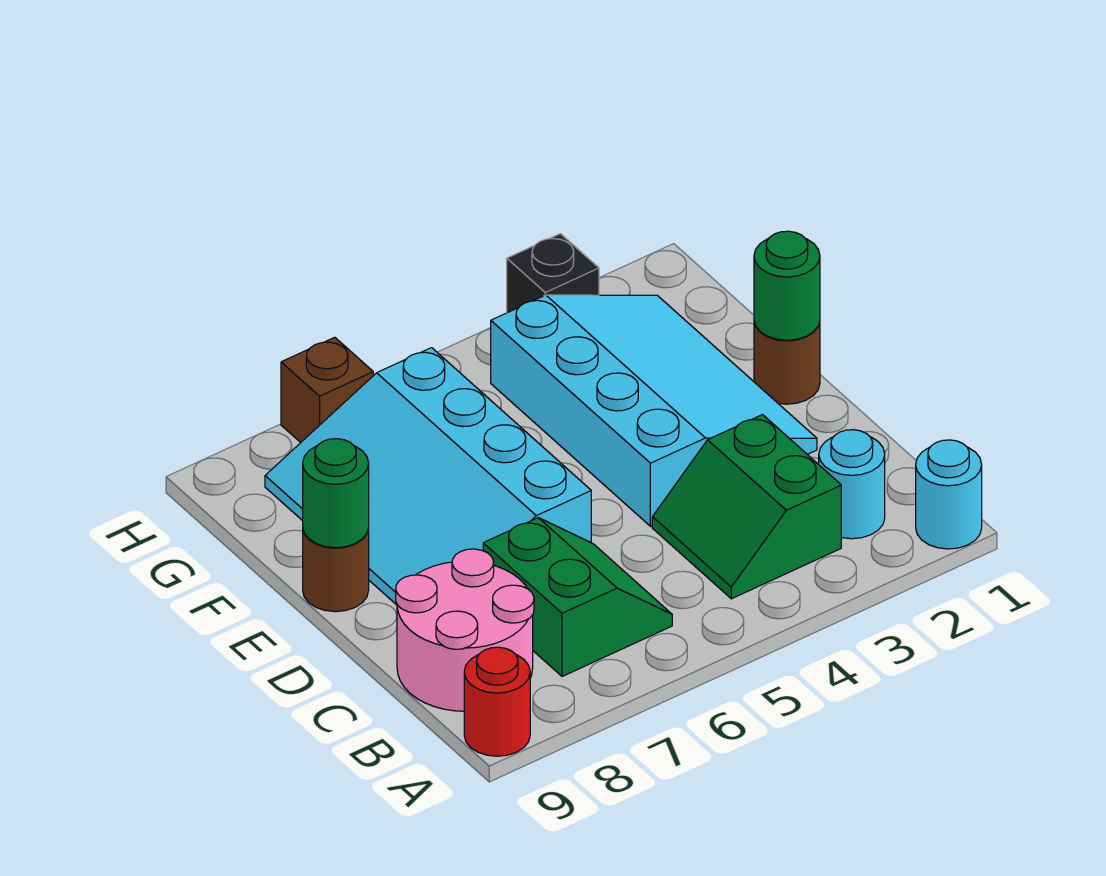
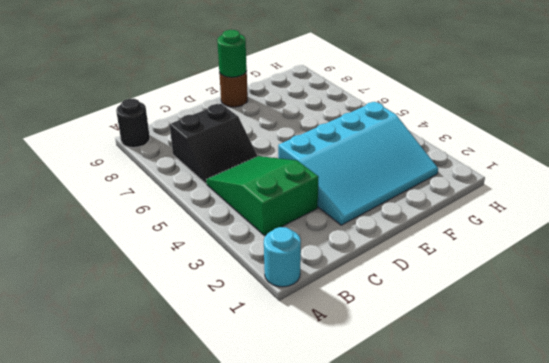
black round brick A9 level 1 -> red round brick A9 level 1
green slope B3:C5 level 1 top 3 -> green slope B3:C4 level 1 top 3
black slope B6:C7 level 1 top 7 -> green slope B6:C7 level 1 top 7
none -> cyan round brick B2 level 1
none -> pink round brick B8:C9 level 1
none -> cyan slope D6:G8 level 1 top 6

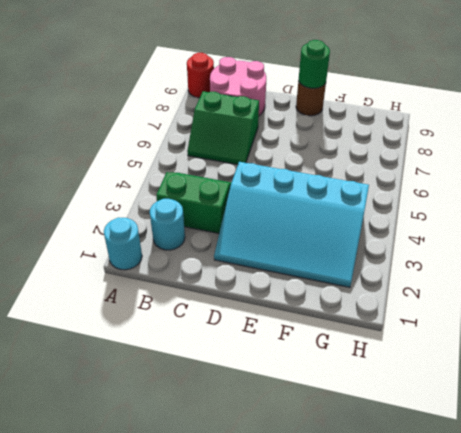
none -> cyan slope D6:G8 level 1 top 6
none -> brown round brick E1 level 1
none -> black brick H3 level 1

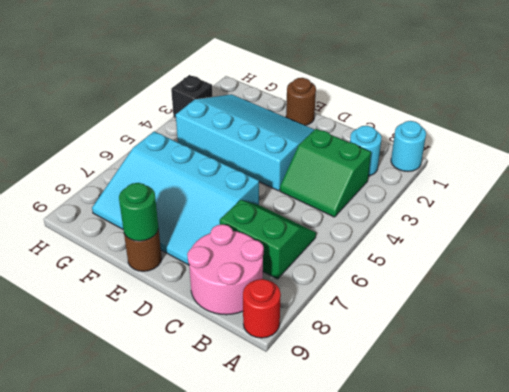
none -> brown brick H7 level 1
none -> green round brick E1 level 2

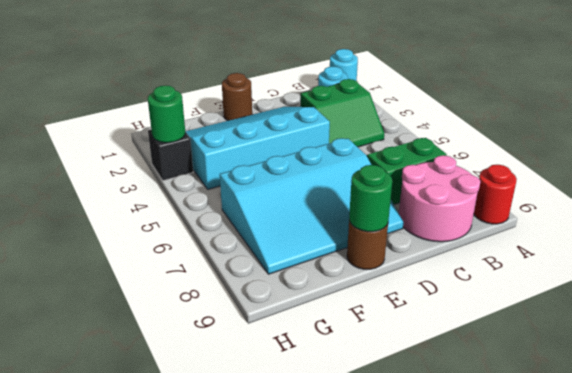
green round brick H3 level 2 -> green round brick E1 level 2
none -> brown brick H7 level 1

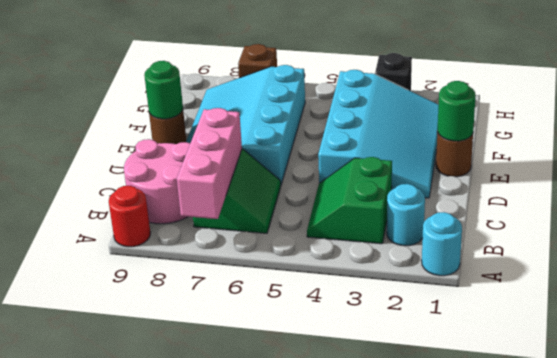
pink brick A7:C7 level 2 -> none

